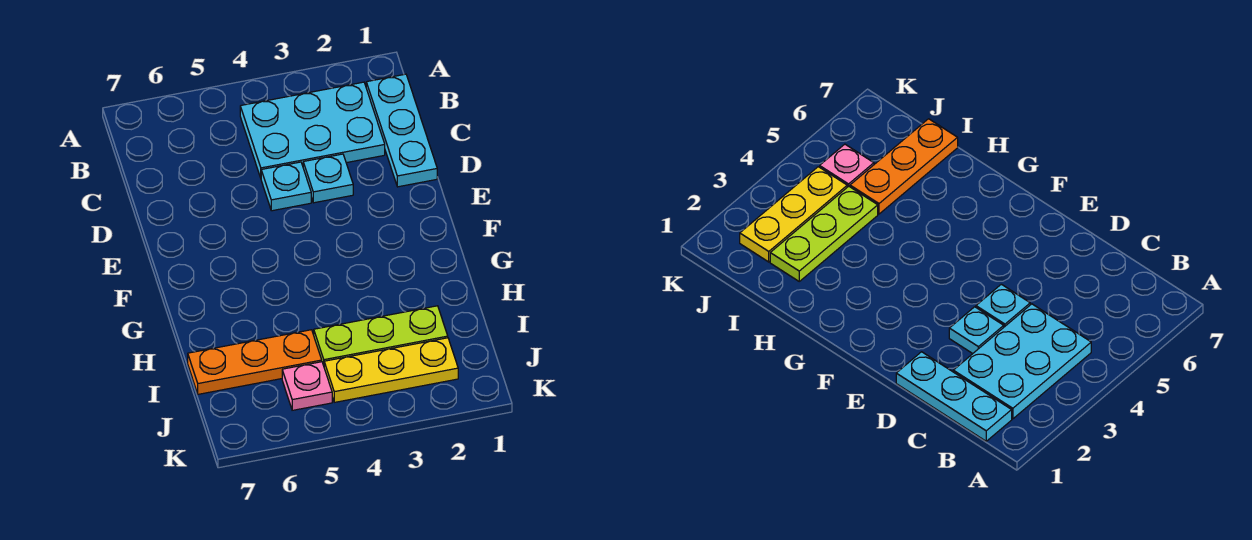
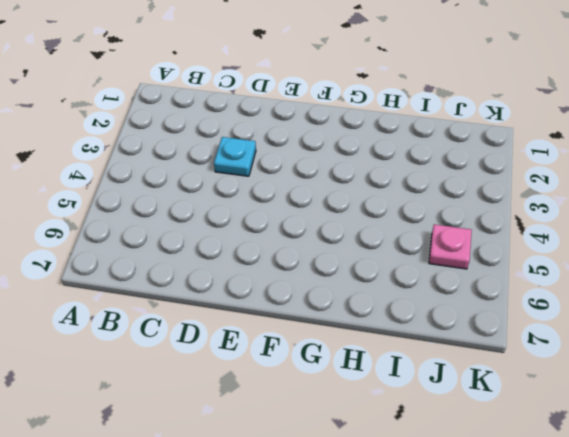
none -> cyan plate B1:D1 level 1
none -> cyan plate B2:C4 level 1

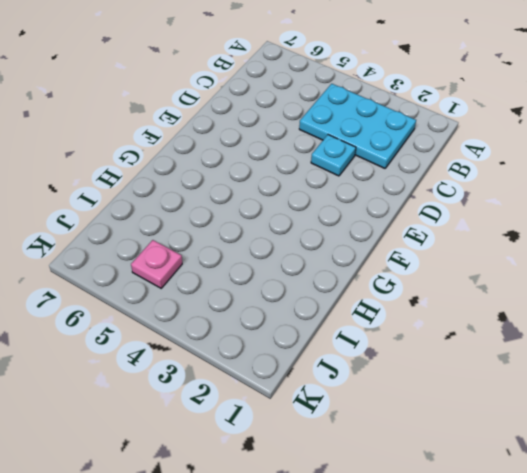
none -> cyan plate B1:D1 level 1
none -> cyan plate D4 level 1

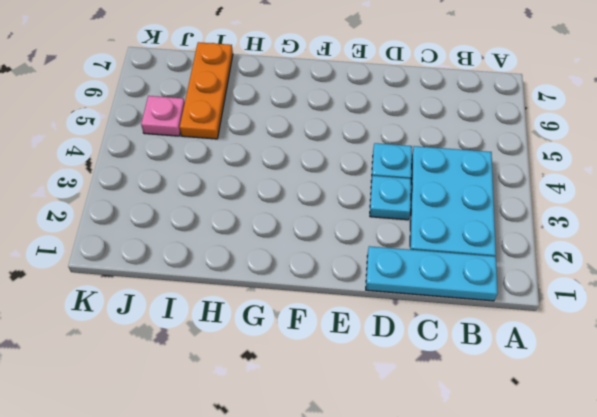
none -> lime plate I2:I4 level 1
none -> yellow plate J2:J4 level 1

